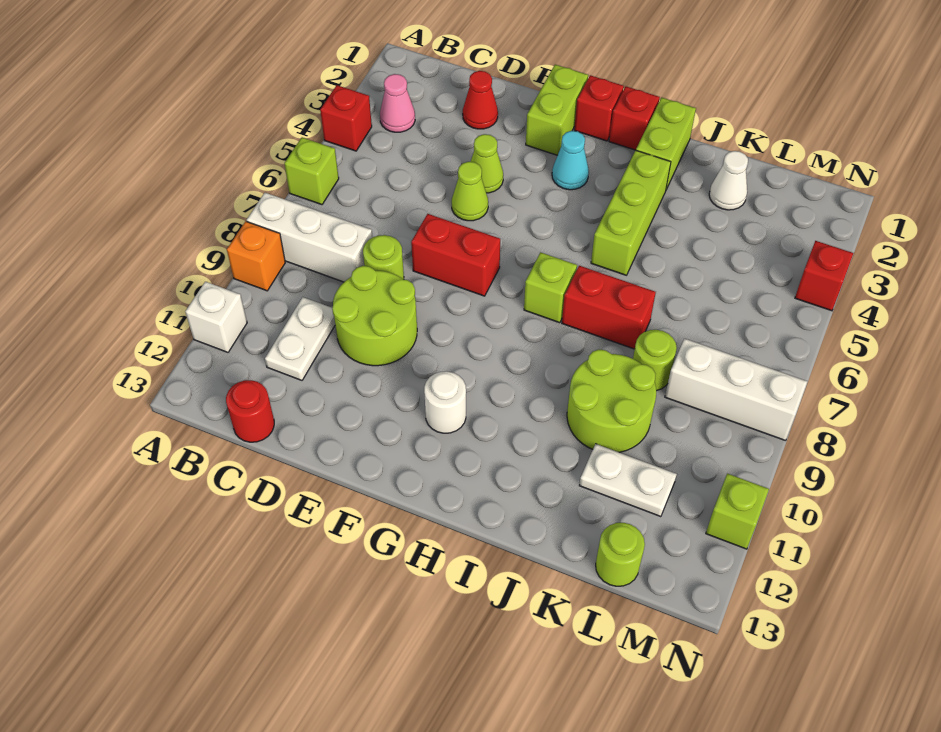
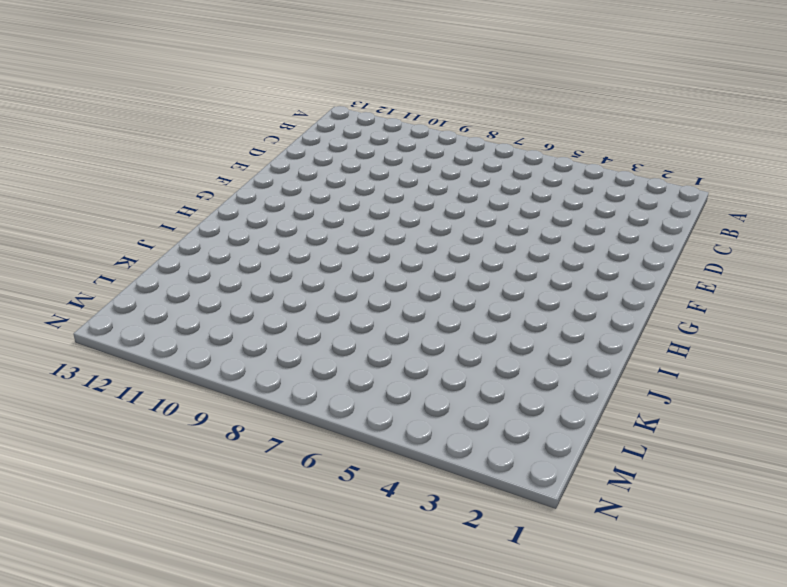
none -> red brick A4 level 1
none -> lime brick A6 level 1
none -> white brick A8:C8 level 1
none -> orange brick A9 level 1

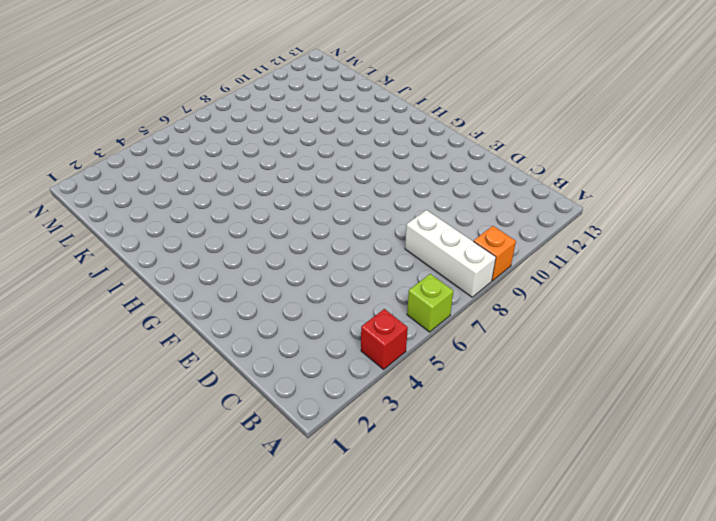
none -> white brick A11 level 1
none -> pink cone B3 level 1
none -> white plate C10:C11 level 1
none -> red round brick C13 level 1

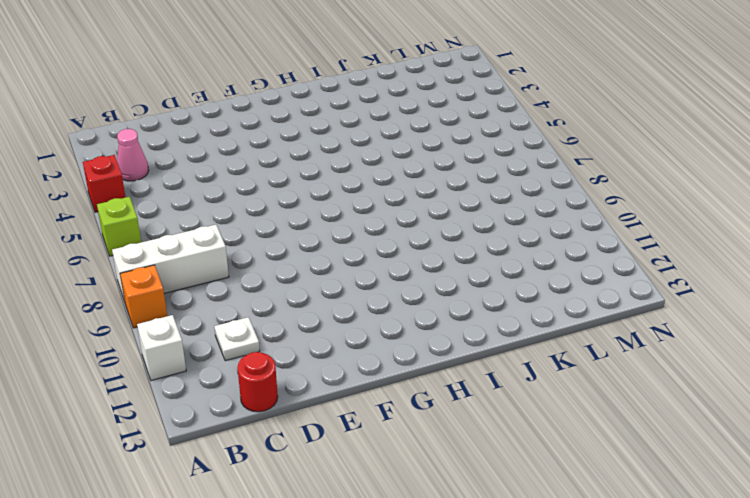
white plate C11 level 1 -> white plate C10:C11 level 1
none -> red cone D2 level 1
none -> lime round brick D8 level 1
none -> lime round brick D9:E10 level 1
none -> lime cone E4 level 1

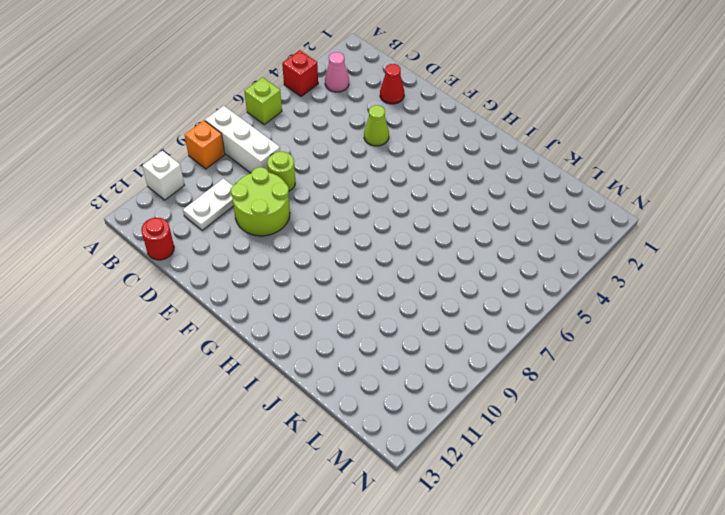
none -> lime cone E5 level 1
none -> red brick E7:F7 level 1
none -> lime brick F1:F2 level 1
none -> red brick G1 level 1

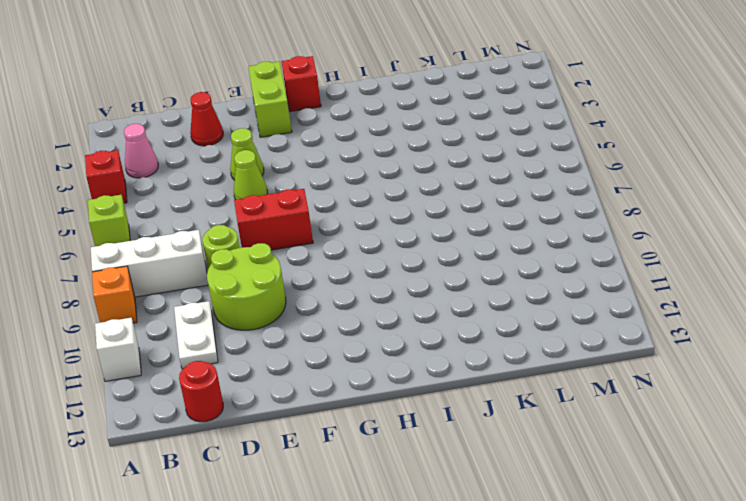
none -> cyan cone G3 level 1
none -> white round brick G11 level 1
none -> red brick H1 level 1
none -> lime brick H7 level 1

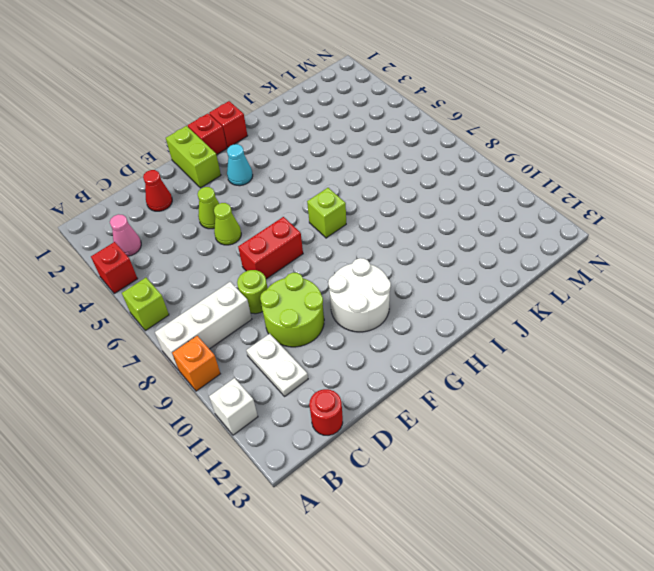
white round brick F10:G11 level 1 -> white round brick G11 level 1
none -> lime brick I1:I2 level 1
none -> lime brick I3:I5 level 1
none -> red brick I7:J7 level 1
none -> lime round brick J9:K10 level 1

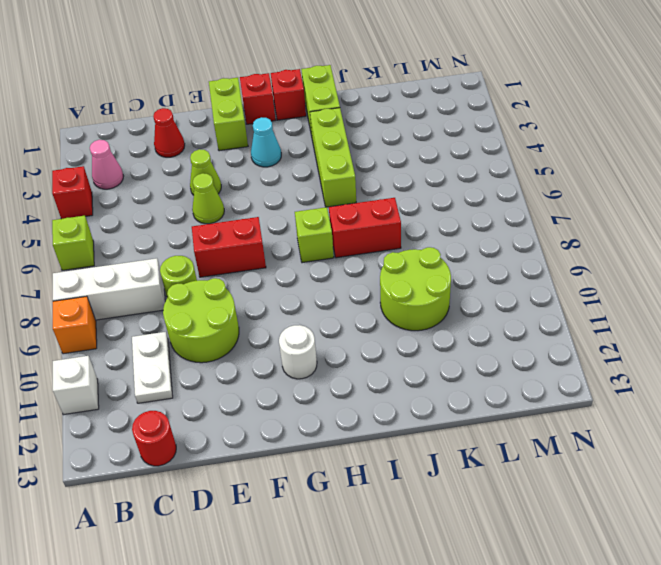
none -> white cone K2 level 1
none -> lime round brick K8 level 1
none -> white plate K11:L11 level 1
none -> white brick L8:N8 level 1

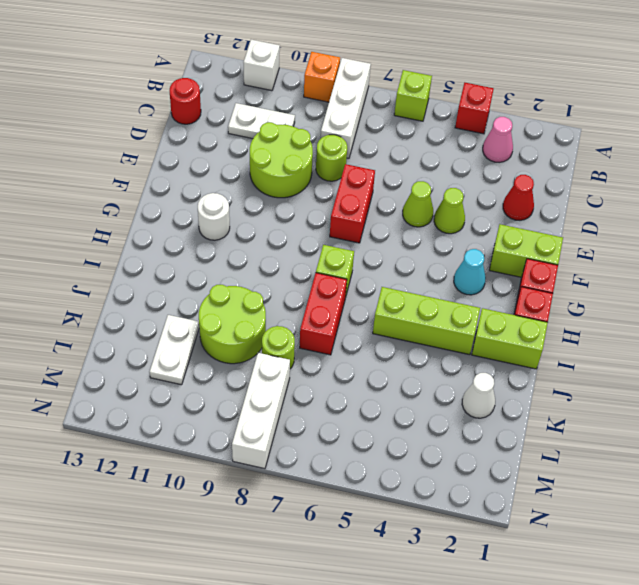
none -> lime round brick L13 level 1
none -> red brick N4 level 1
none -> lime brick N11 level 1

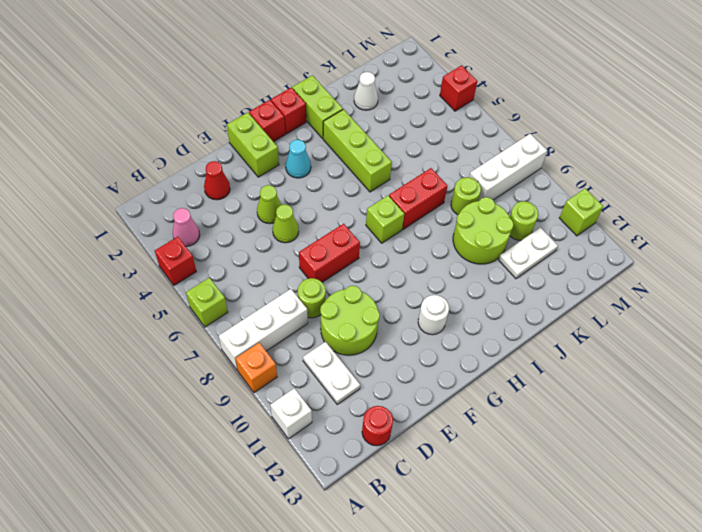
lime round brick L10 level 1 -> lime round brick L13 level 1

